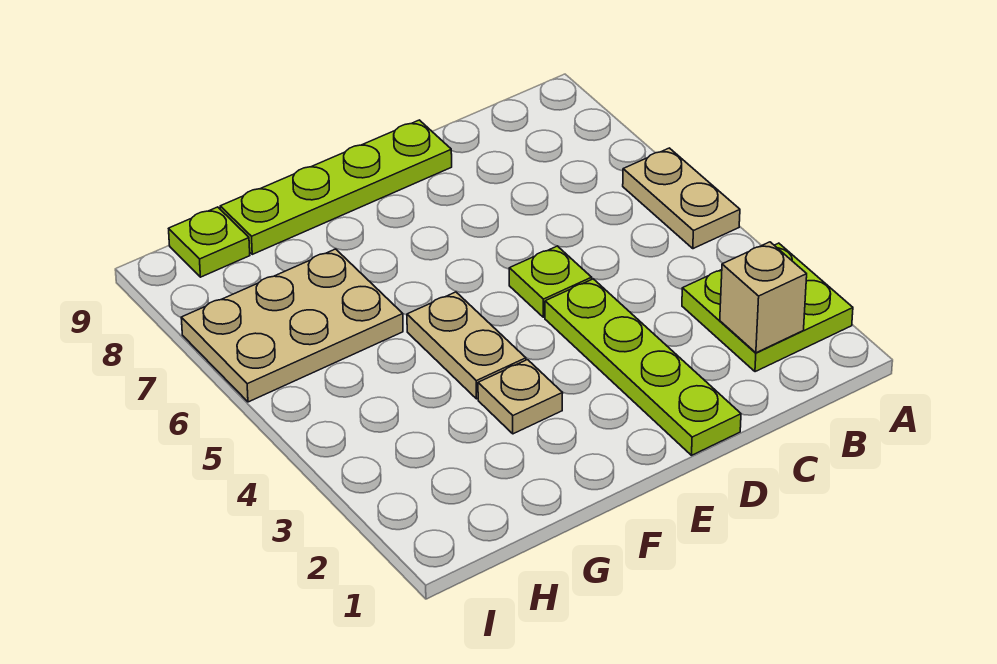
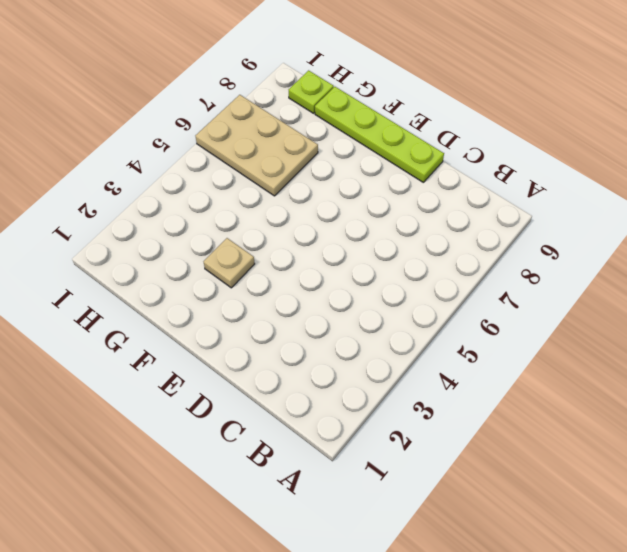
none -> lime plate A2:B3 level 1
none -> tan plate A5:A6 level 1

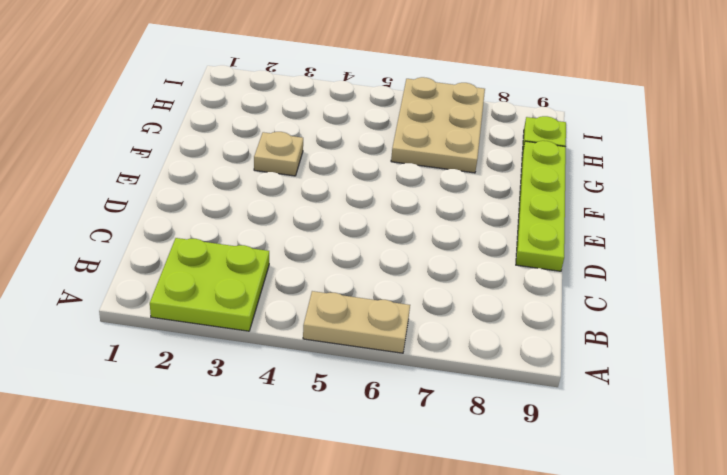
none -> lime plate D1:D4 level 1
none -> lime plate D5 level 1

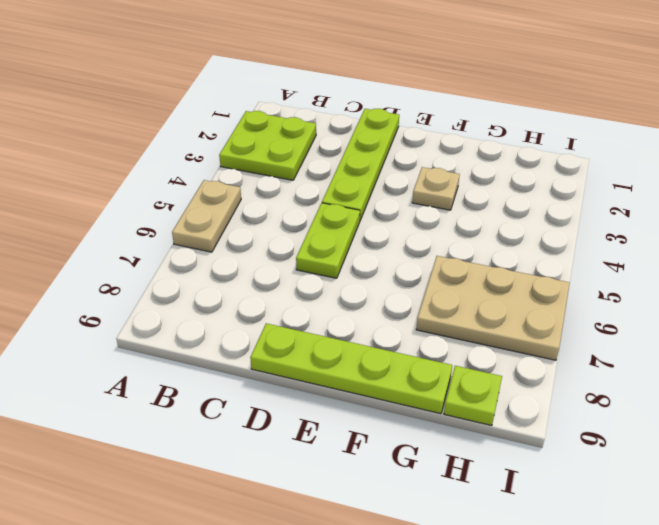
lime plate D5:D6 level 1 -> lime plate D5 level 1
none -> tan plate F4:F5 level 1
none -> tan brick B2 level 2

